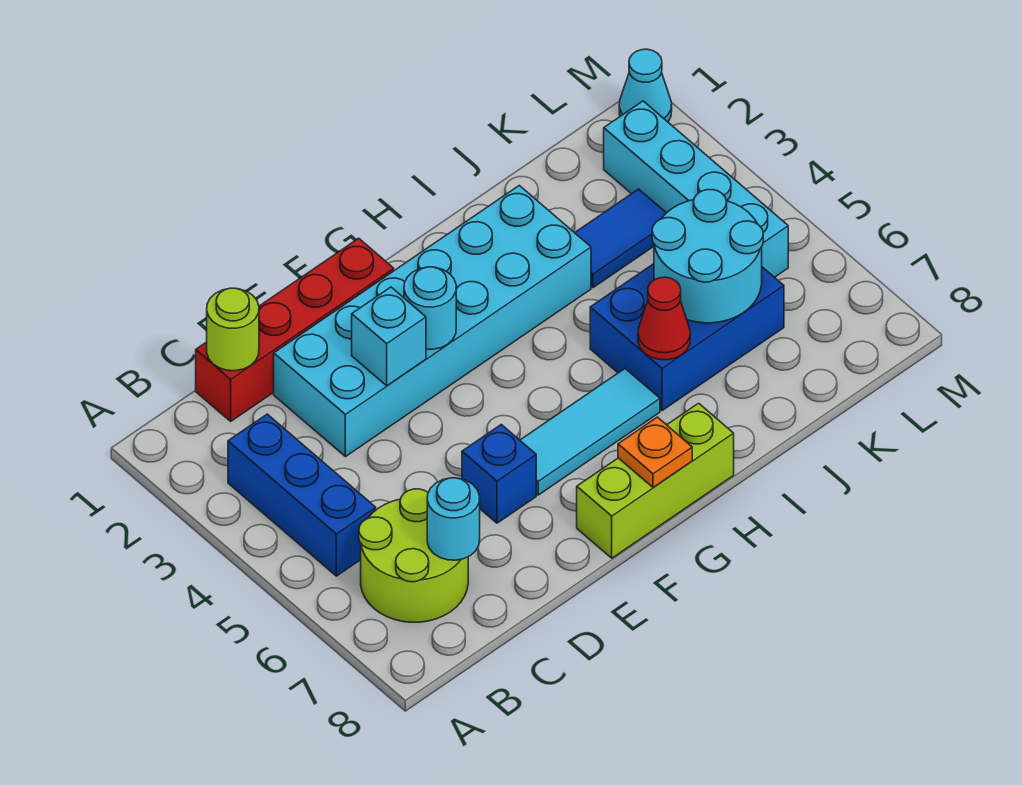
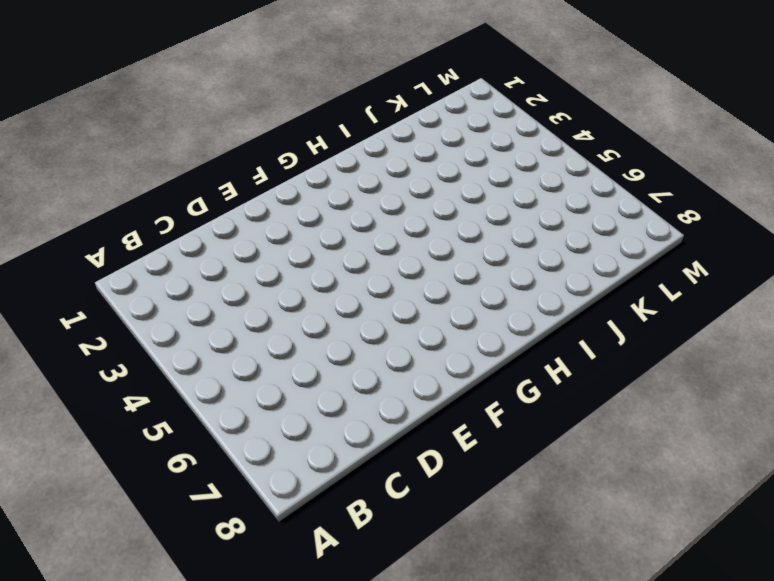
none -> blue brick B3:B5 level 1
none -> lime round brick B6:C7 level 1
none -> red brick C1:F1 level 1

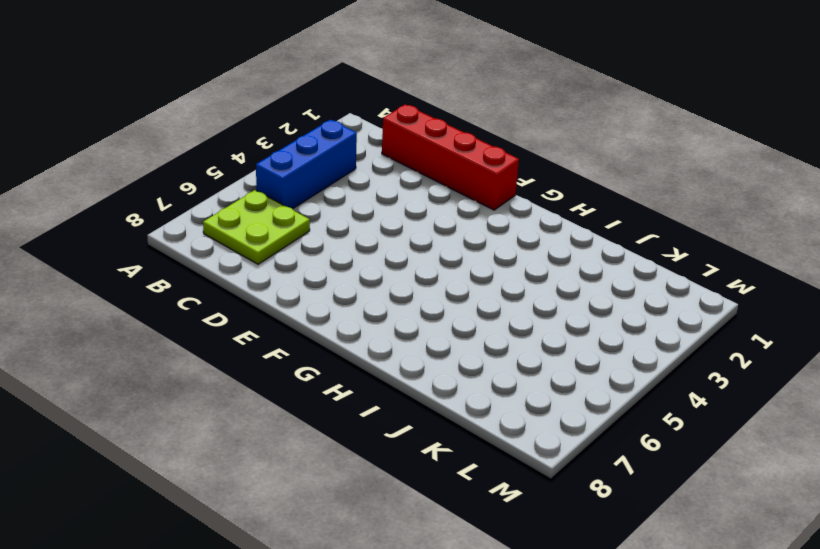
lime plate B6:C7 level 1 -> lime round brick B6:C7 level 1
none -> cyan brick D2:I3 level 1
none -> blue brick E6 level 1
none -> cyan tile F6:H6 level 1

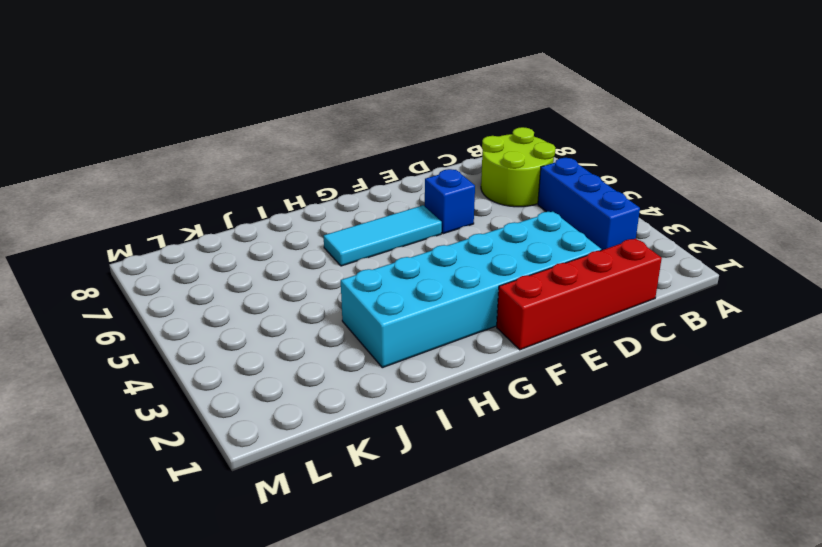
none -> lime brick F8:H8 level 1
none -> blue brick I5:K6 level 1
none -> blue tile J3:K3 level 1

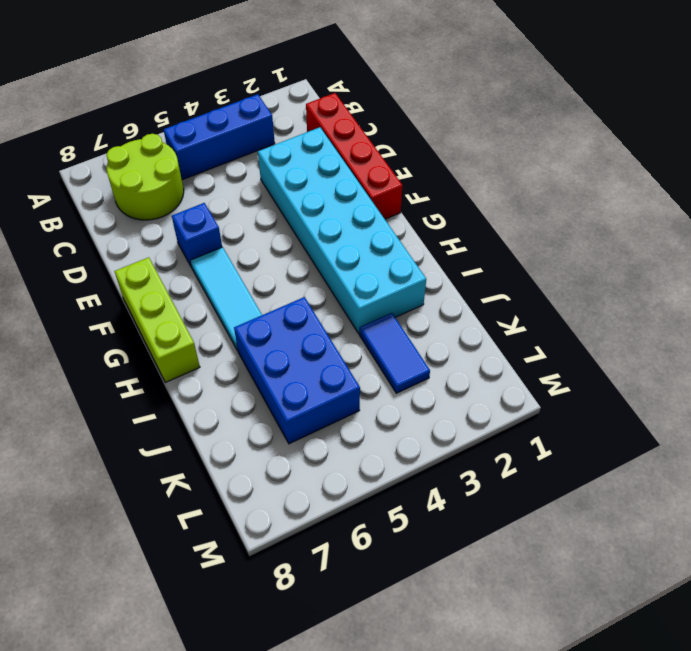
none -> cyan brick L2:L5 level 1
none -> cyan cone M1 level 1
none -> lime round brick C1 level 2

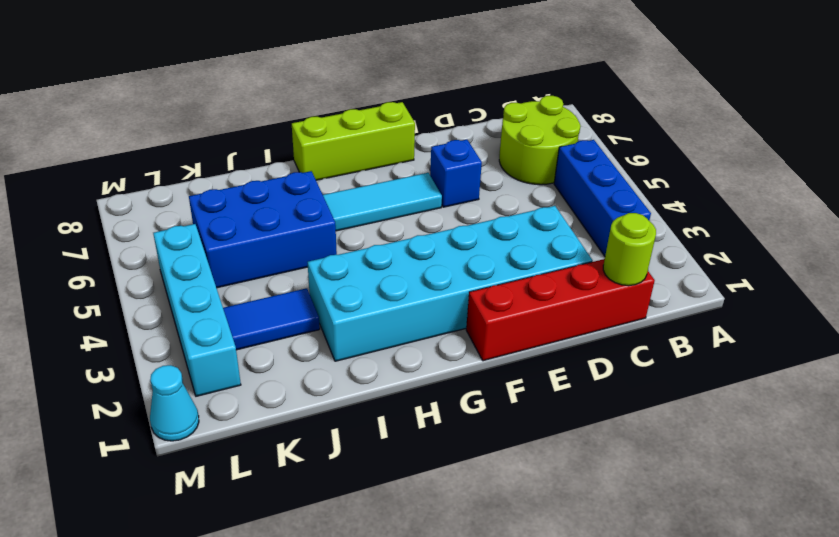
none -> cyan round brick C7 level 2
none -> cyan brick E3 level 2
none -> cyan round brick F3 level 2

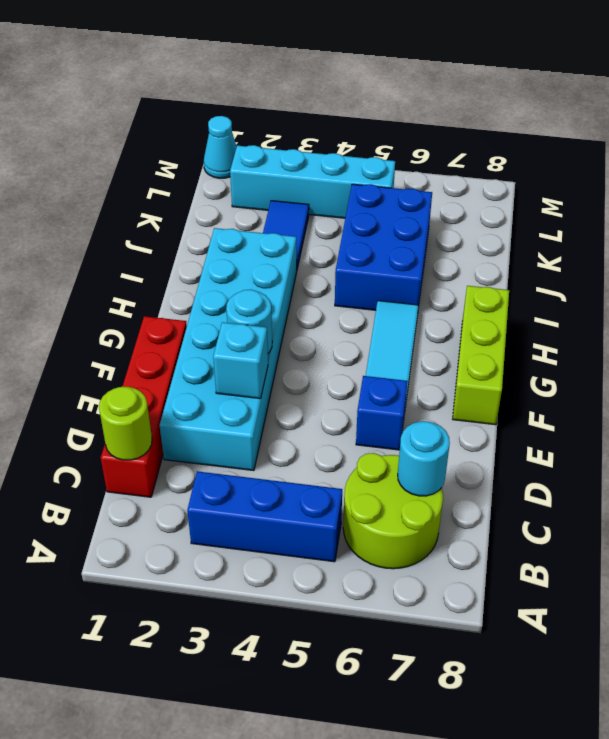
none -> orange plate G8 level 2
none -> red cone I6 level 2
none -> cyan round brick J5:K6 level 2

